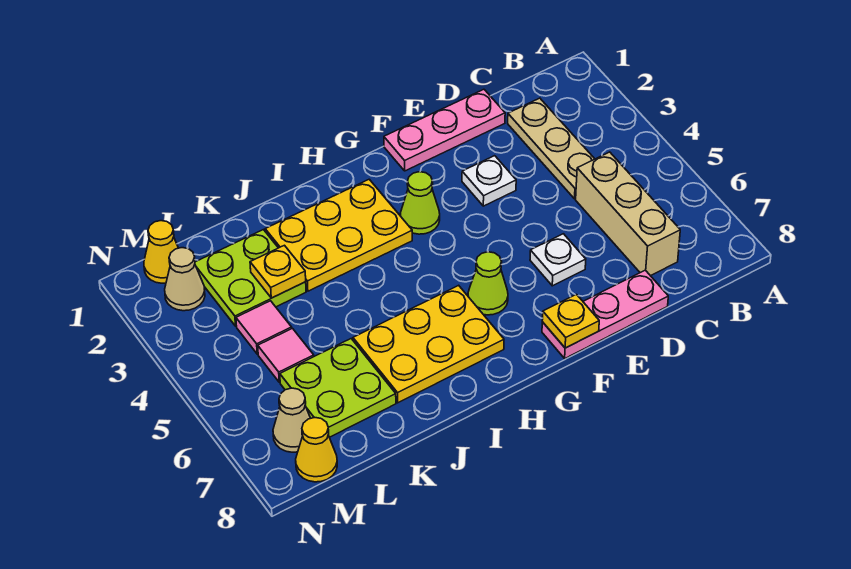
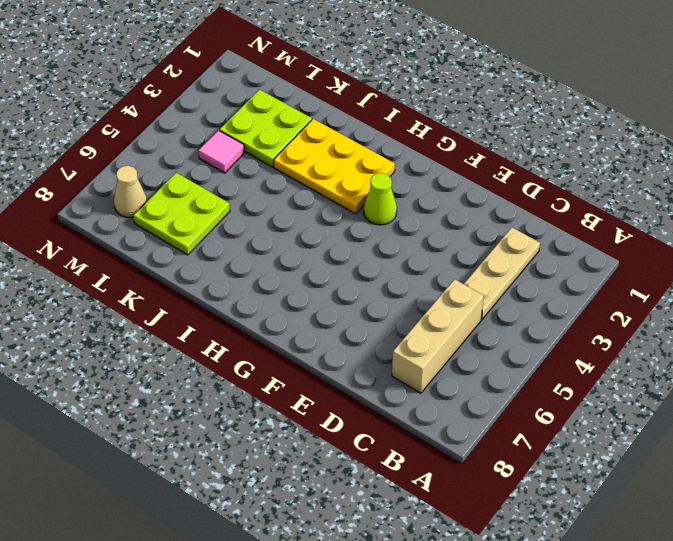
none -> pink plate D1:F1 level 1
none -> pink plate D8:F8 level 1
none -> white plate E3 level 1

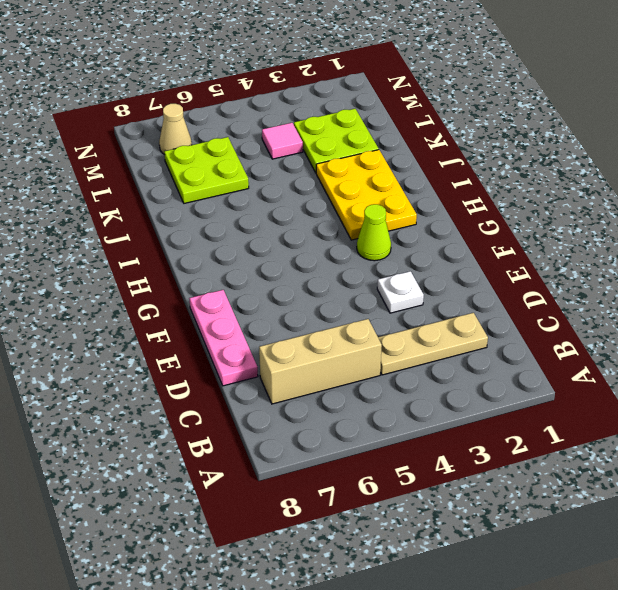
none -> pink plate D1:F1 level 1
none -> white plate E6 level 1
none -> lime cone G6 level 1

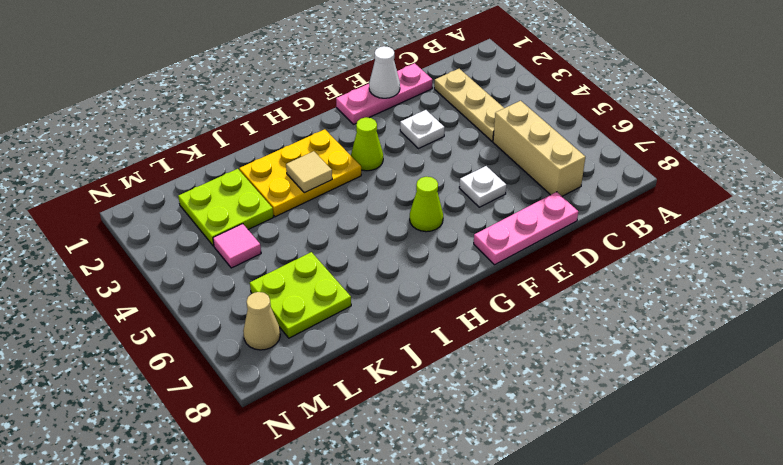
white cone E1 level 2 -> none
tan tile I3 level 2 -> none
none -> yellow plate H6:J7 level 1
none -> pink tile L5 level 1
none -> yellow cone M1 level 1

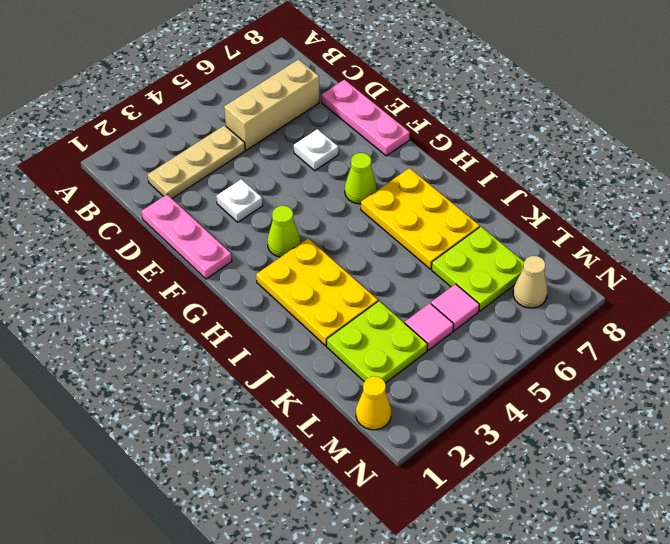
none -> tan cone M2 level 1
none -> yellow cone M8 level 1
none -> yellow plate F8 level 2

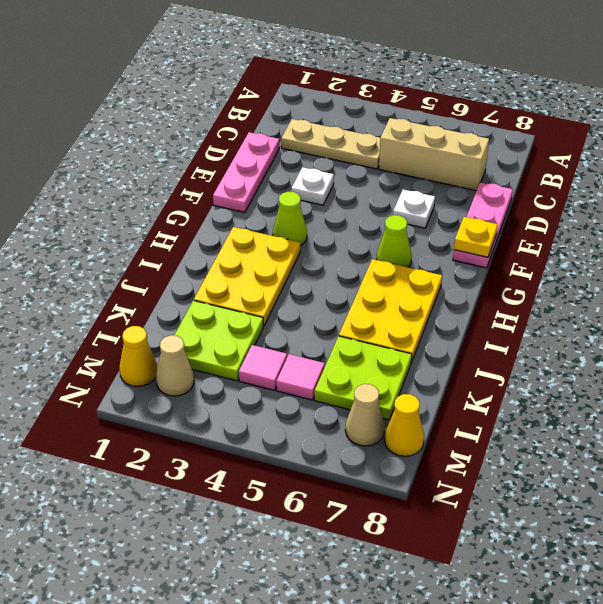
none -> yellow plate K3 level 2

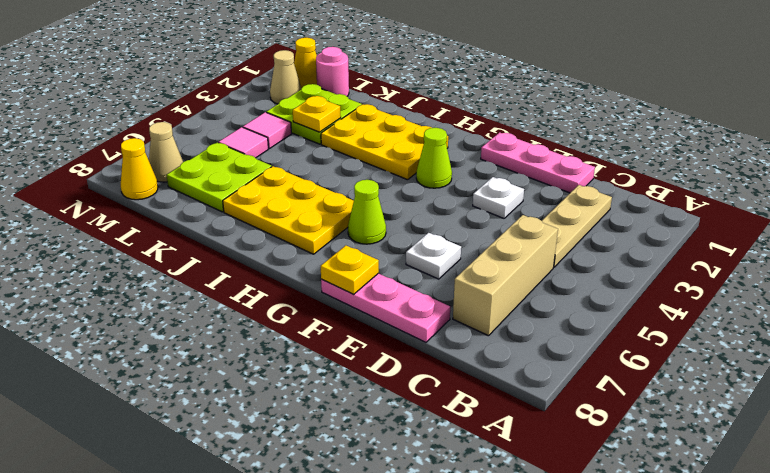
pink round brick L1 level 1 -> none

